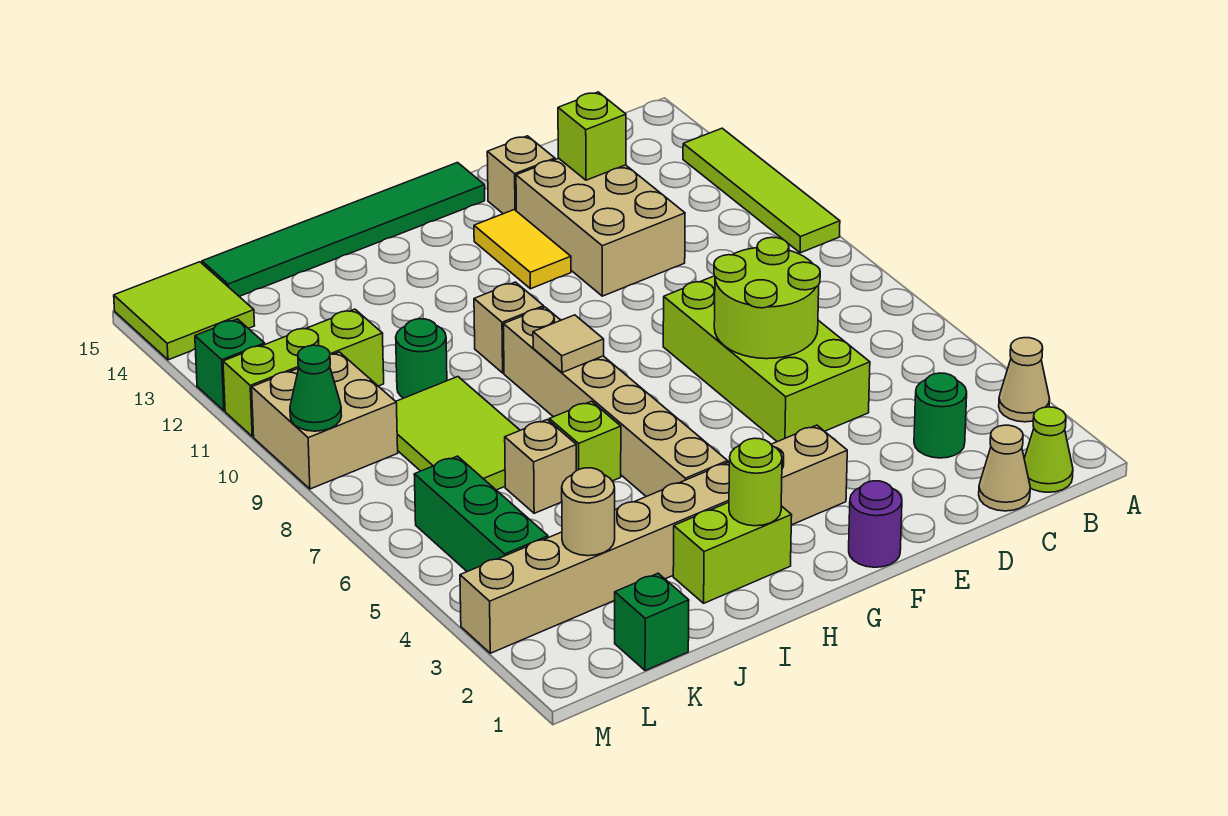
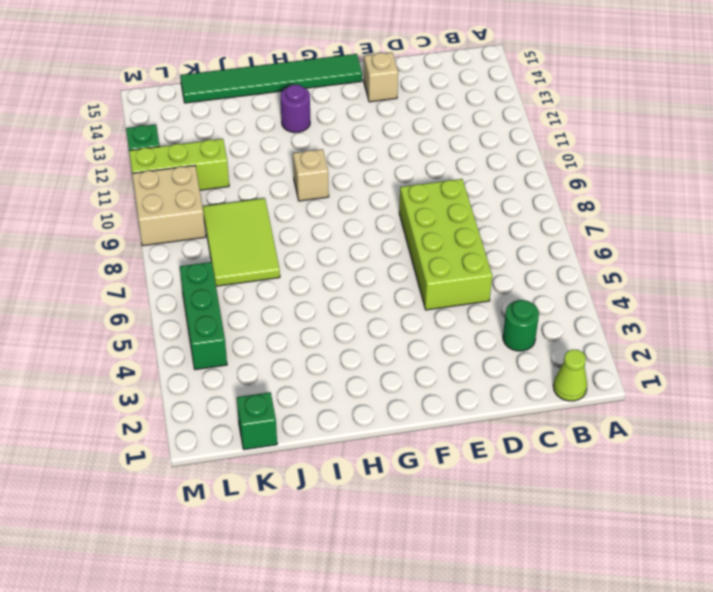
purple round brick H13 level 1 -> purple round brick F1 level 1
none -> tan cone A3 level 1
none -> lime tile A10:A13 level 1
none -> tan cone C1 level 1
none -> tan brick D11:E13 level 1

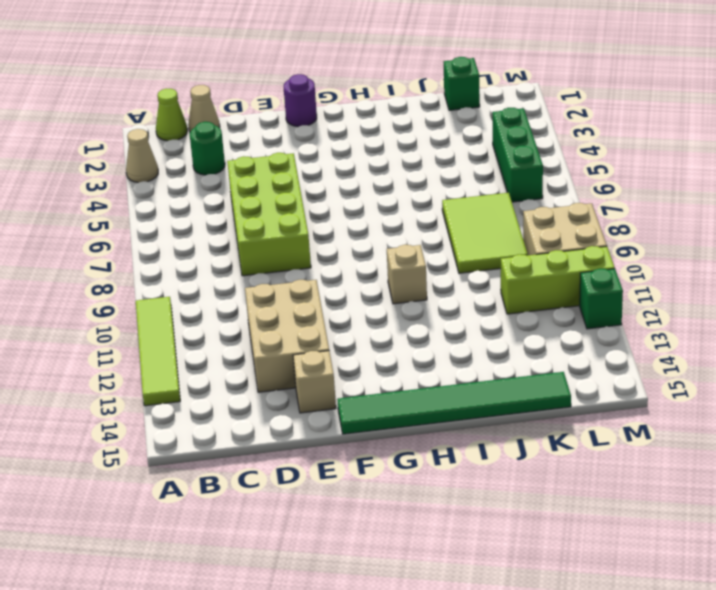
none -> tan brick F3:M3 level 1
none -> yellow tile F12:F13 level 1
none -> lime brick H2:I2 level 1
none -> tan brick H4:H9 level 1

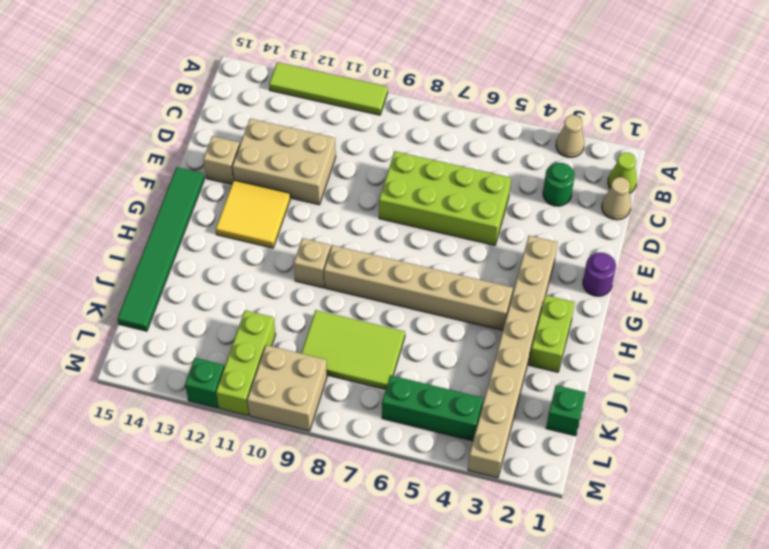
yellow tile F12:G13 level 1 -> yellow tile F12:F13 level 1
none -> lime brick I6 level 1
none -> tan brick J6 level 1
none -> green round brick J10 level 1
none -> lime tile L14:M15 level 1

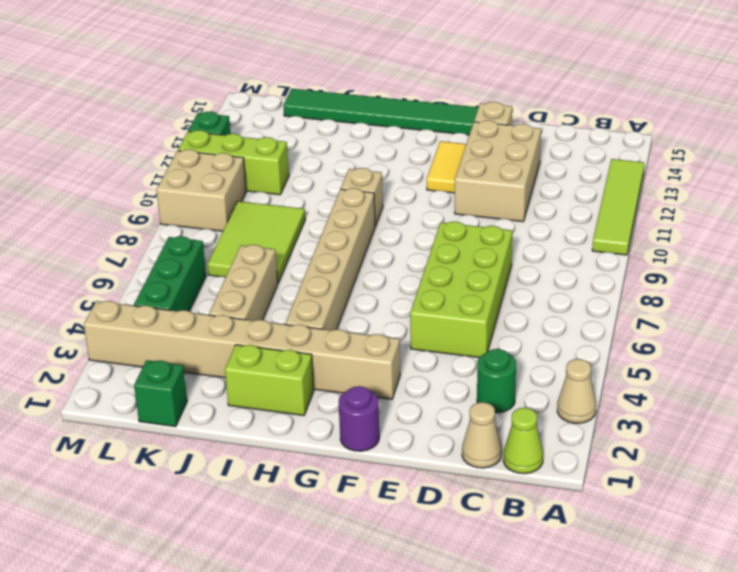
tan brick J4:J6 level 1 -> tan brick J6 level 1
none -> lime brick I6 level 1
none -> green round brick J10 level 1
none -> lime tile L14:M15 level 1
none -> lime round brick D6:E7 level 2

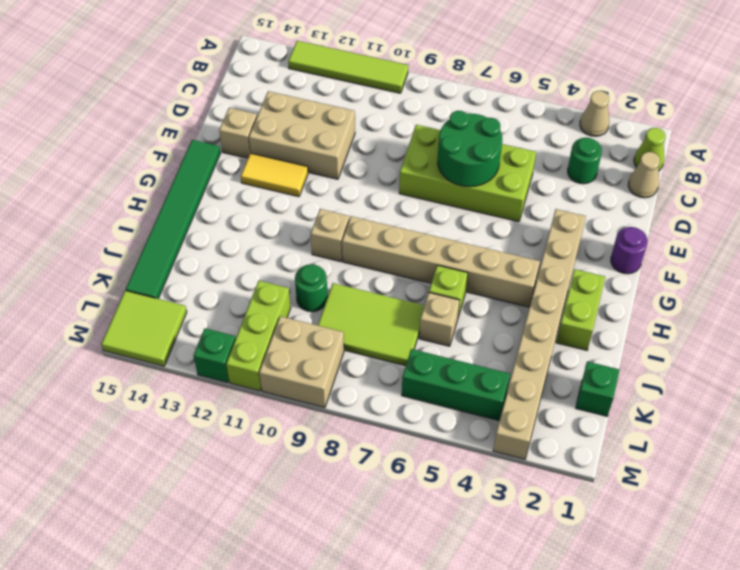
green round brick D6:E7 level 2 -> lime round brick D6:E7 level 2
none -> lime brick D13 level 2
none -> lime round brick H2 level 2
none -> tan tile H8 level 2
none -> tan round brick K3 level 2

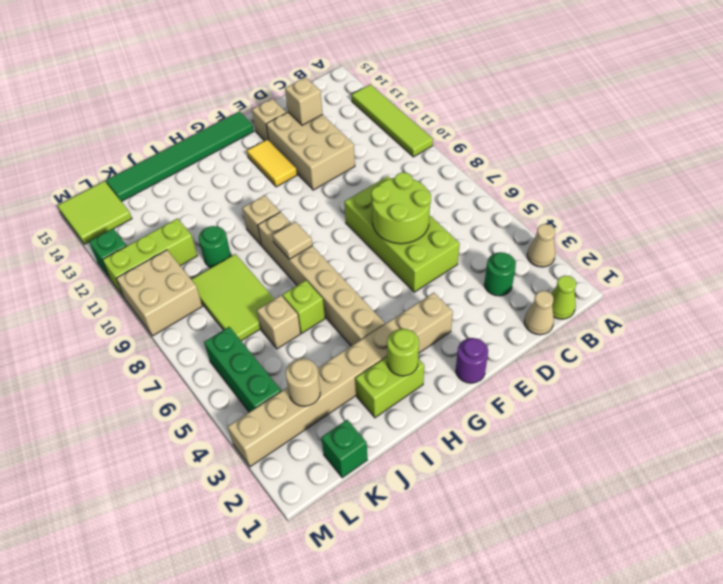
tan brick D13 level 2 -> lime brick D13 level 2
none -> green cone M9 level 2

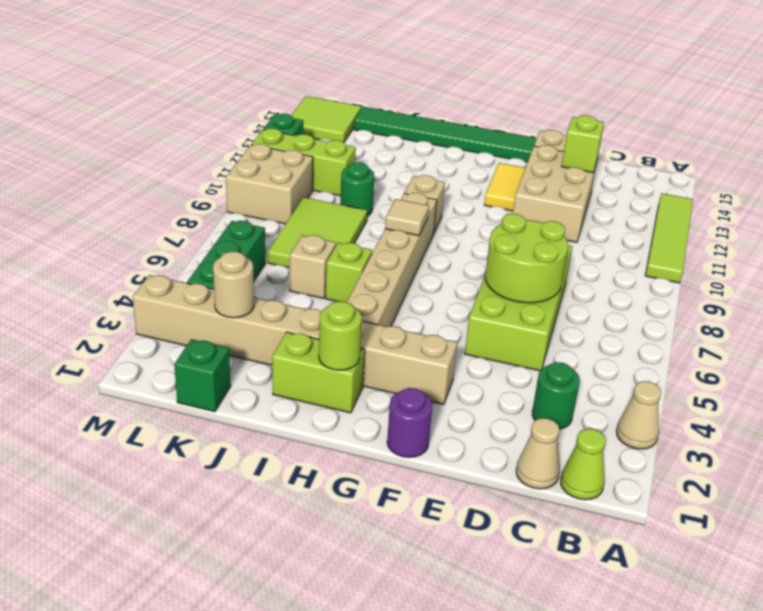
none -> green cone M9 level 2

